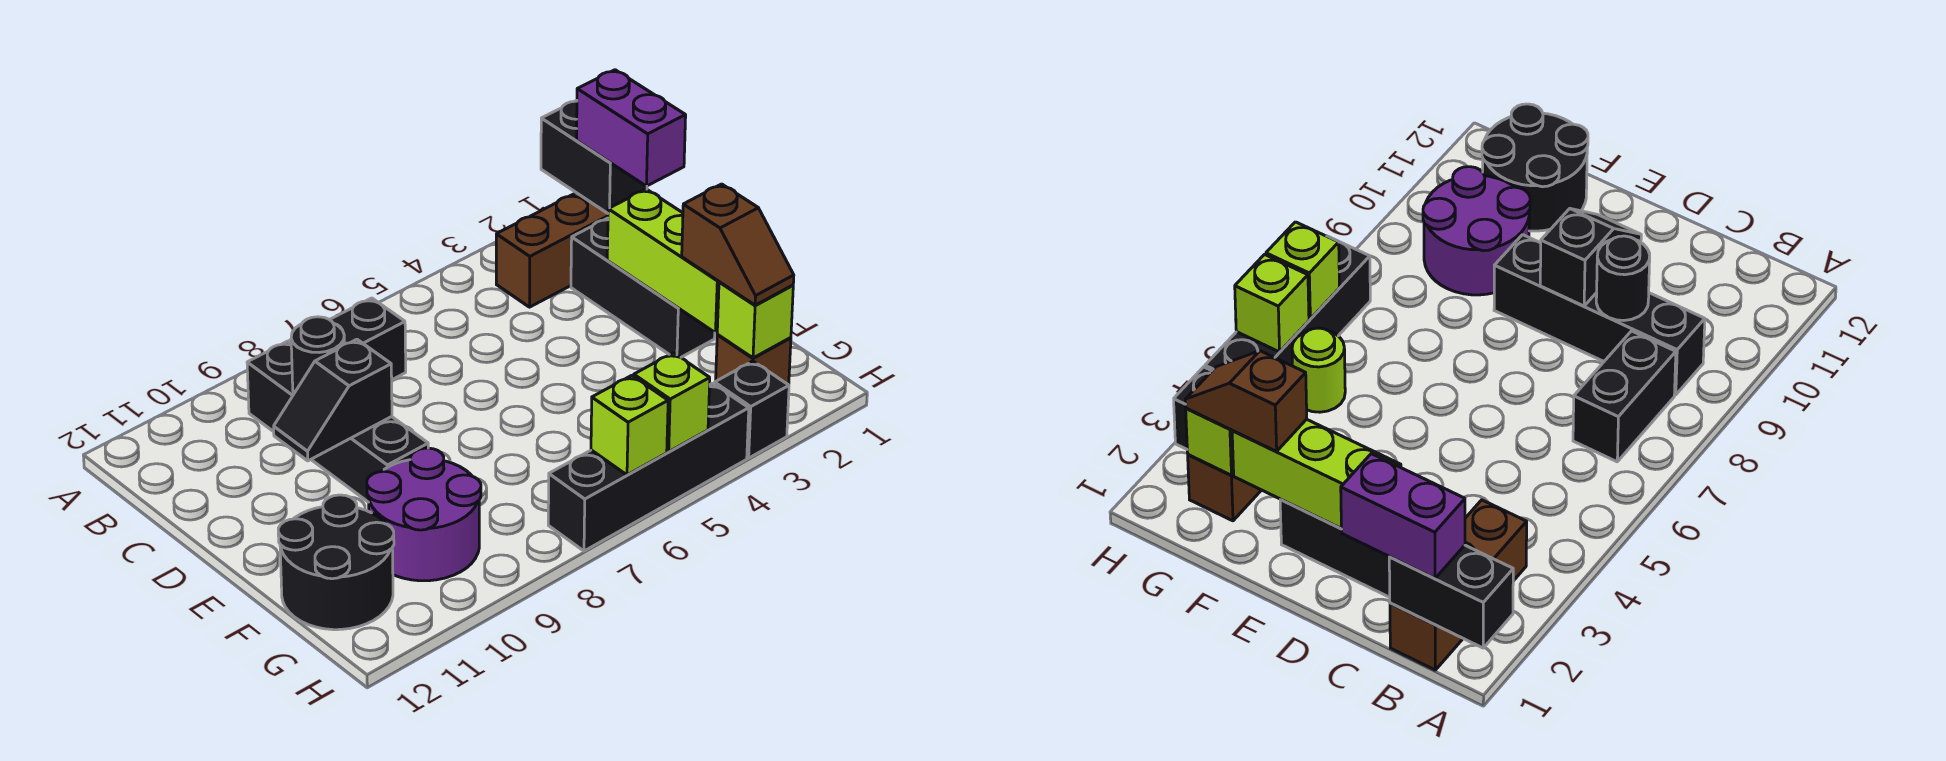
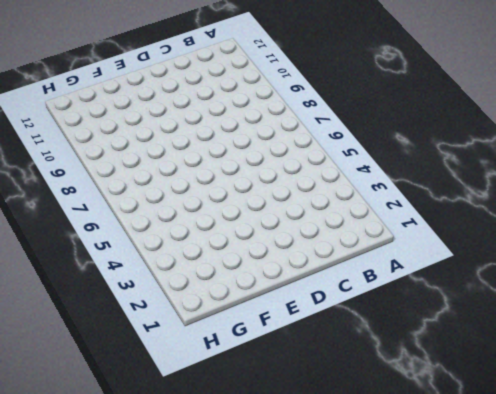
none -> brown brick B1:B3 level 1
none -> black brick B7:B8 level 1
none -> black brick B9:E9 level 1

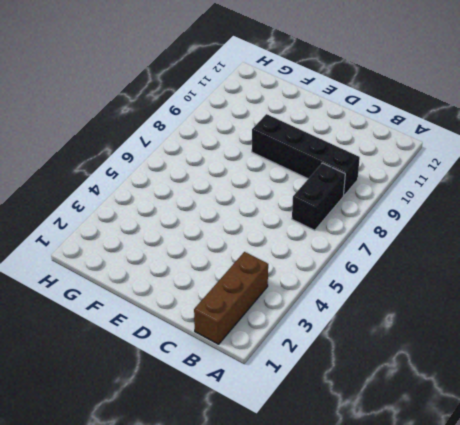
none -> black brick C2:E2 level 1
none -> purple round brick F9:G10 level 1
none -> black round brick F11:G12 level 1

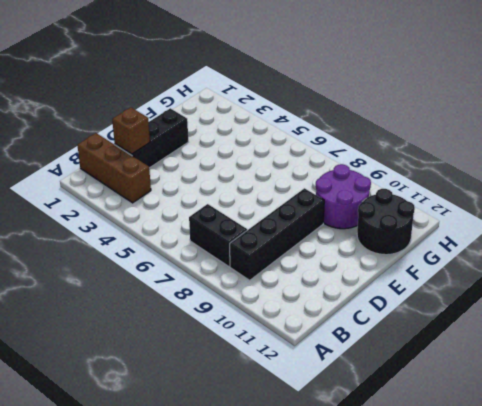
brown brick C2 level 2 -> brown brick G2 level 1
none -> lime round brick G5 level 1
none -> black brick H3 level 1
none -> black brick H4:H7 level 1

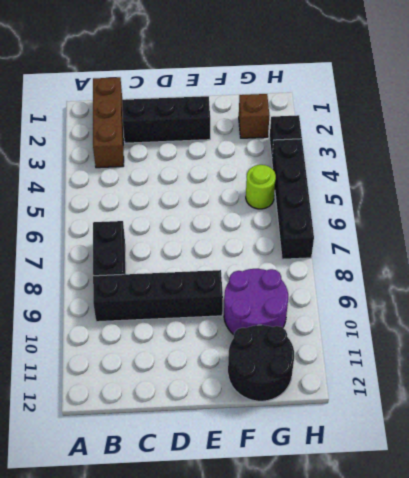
none -> black brick A1:B1 level 2
none -> black round brick C9 level 2
none -> lime brick D2:F2 level 2

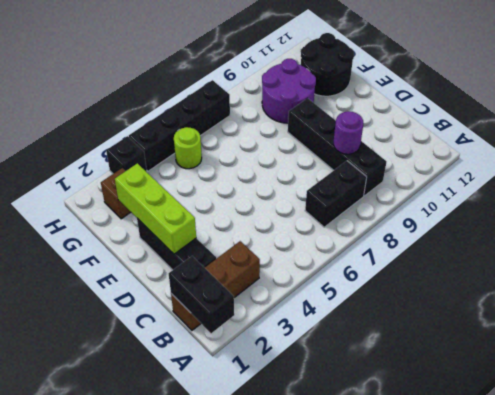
purple round brick C9 level 2 -> black round brick C9 level 2
none -> black slope D9:D10 level 2 top 9
none -> lime brick G2 level 2
none -> lime brick H5 level 2

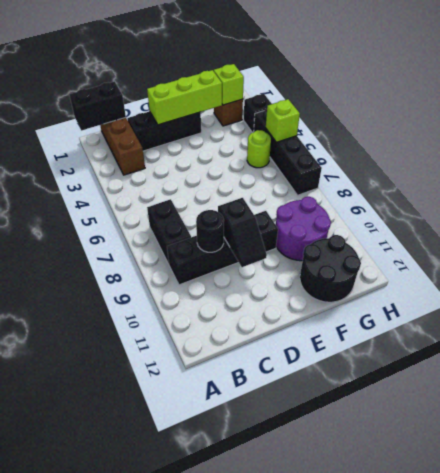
none -> lime brick H6 level 2
none -> purple brick B1:C1 level 3
none -> brown slope F2:G2 level 3 top F

